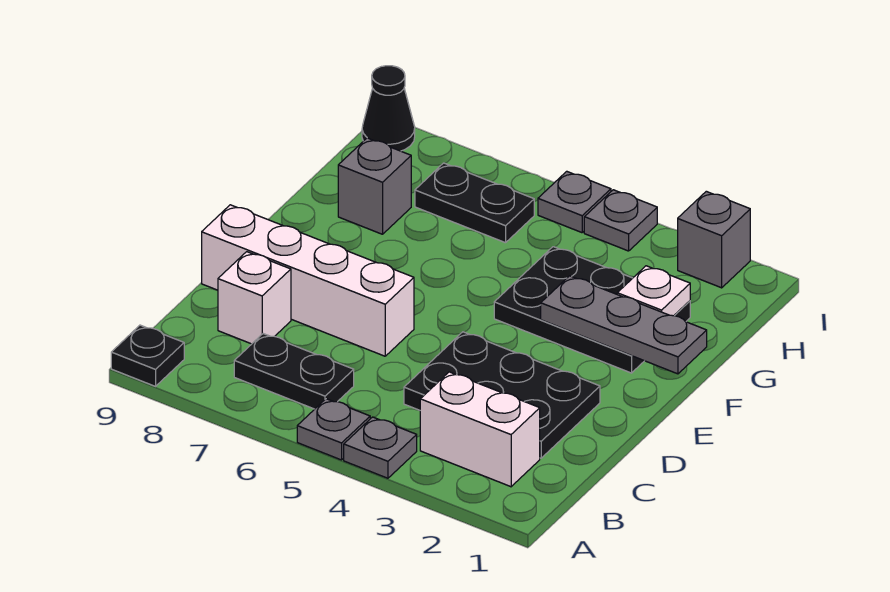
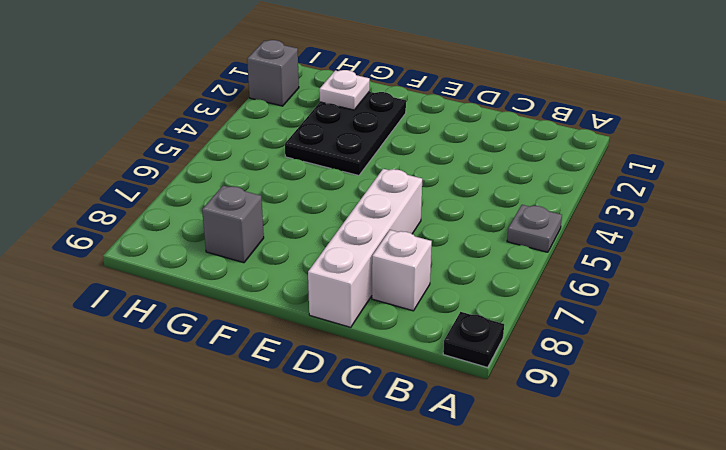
none -> grey plate A4 level 1
none -> white brick B2:B3 level 1
none -> black plate B6:B7 level 1

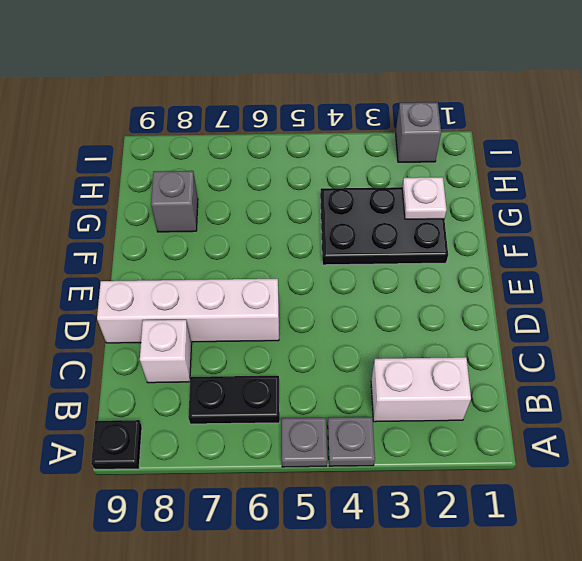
none -> black plate C2:D4 level 1
none -> black plate H6:H7 level 1
none -> grey plate I4 level 1

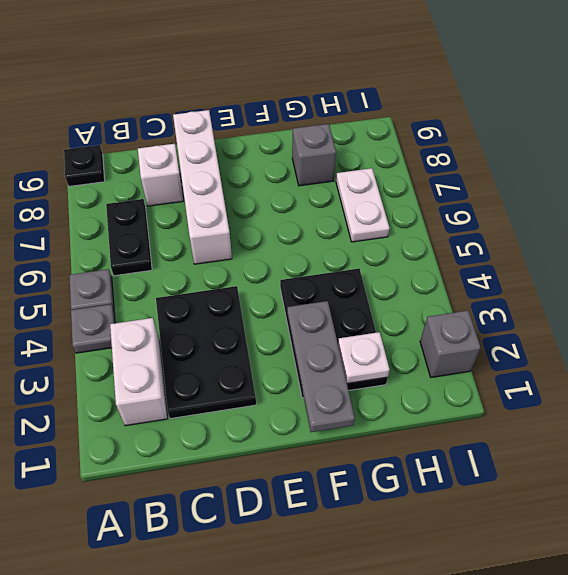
white plate H6:H7 level 1 -> black plate H6:H7 level 1
none -> grey plate I4 level 1
none -> grey plate I5 level 1
none -> black cone I9 level 1

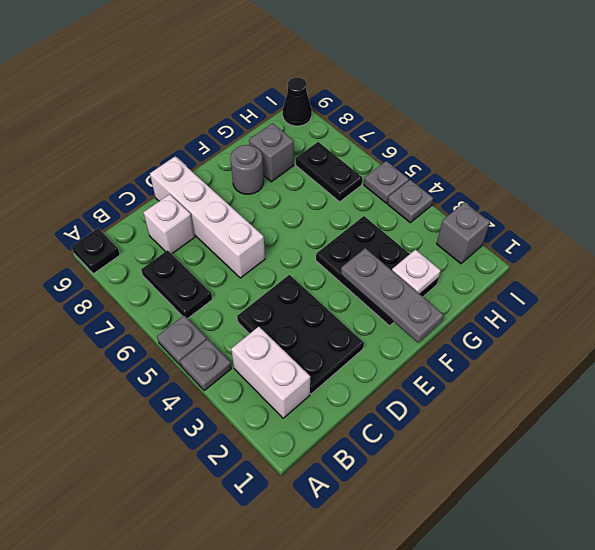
grey round brick F8 level 1 -> none

